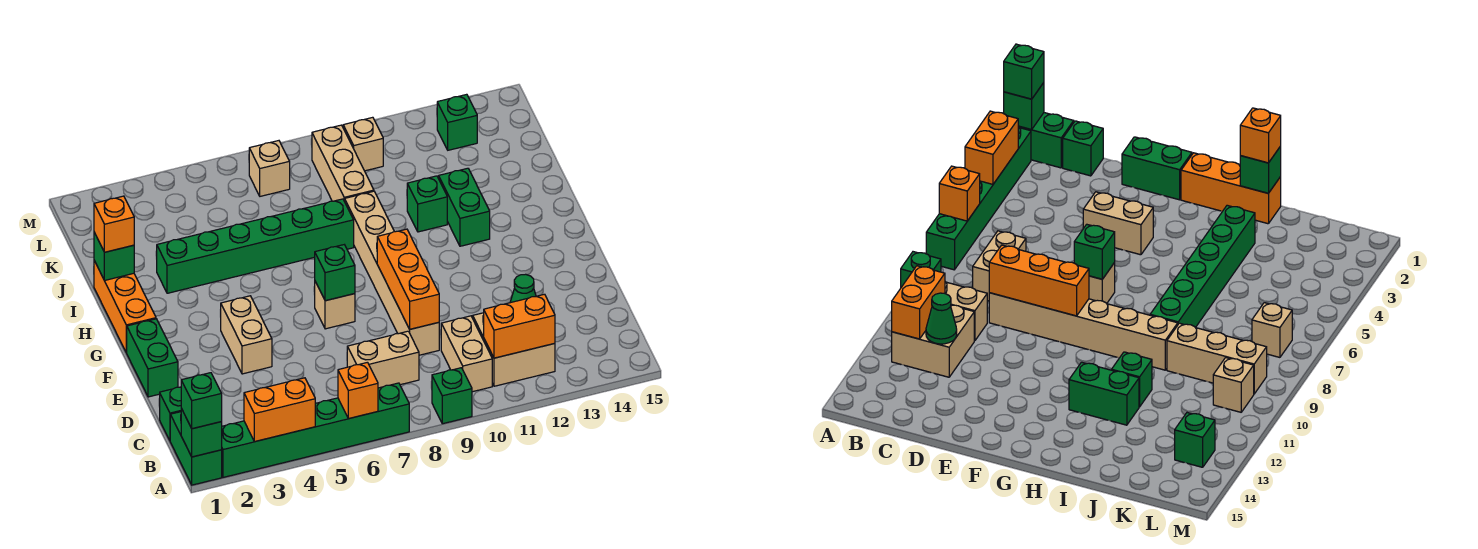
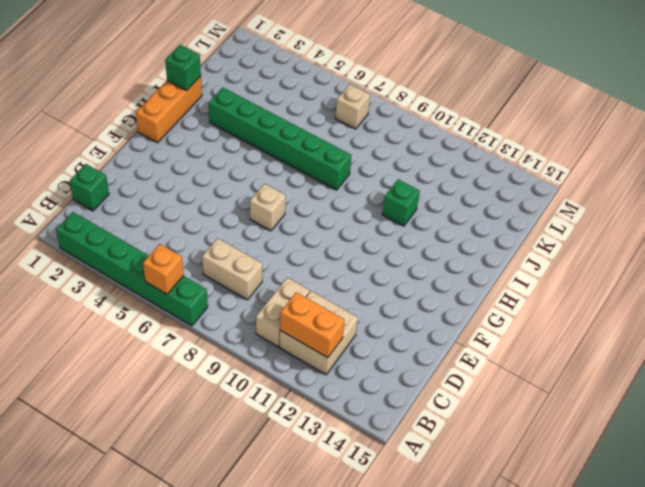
none -> green brick A1:B1 level 1
none -> green brick A9 level 1
none -> tan brick D9:I9 level 1

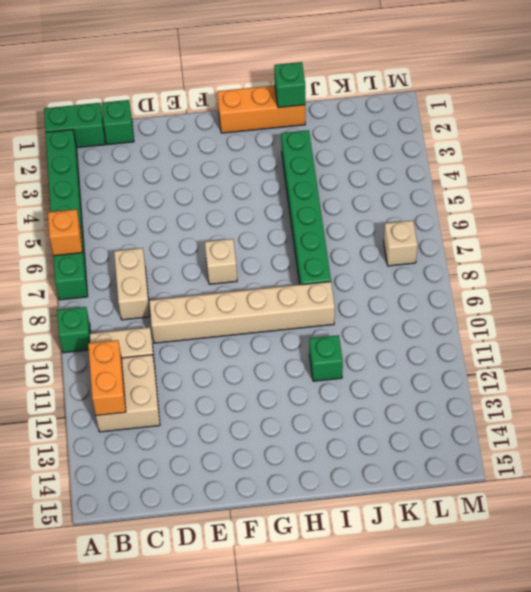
none -> green brick E1:F1 level 1
none -> tan brick E4:F4 level 1
none -> green brick H12:I12 level 1

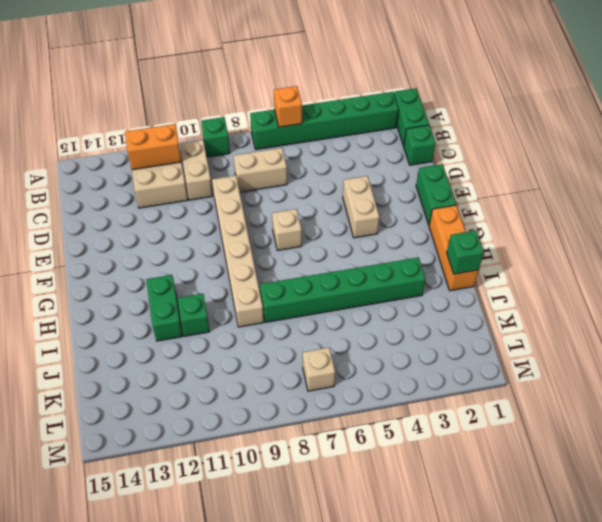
none -> tan brick J9:L9 level 1
none -> tan brick L10 level 1
none -> green brick L13 level 1

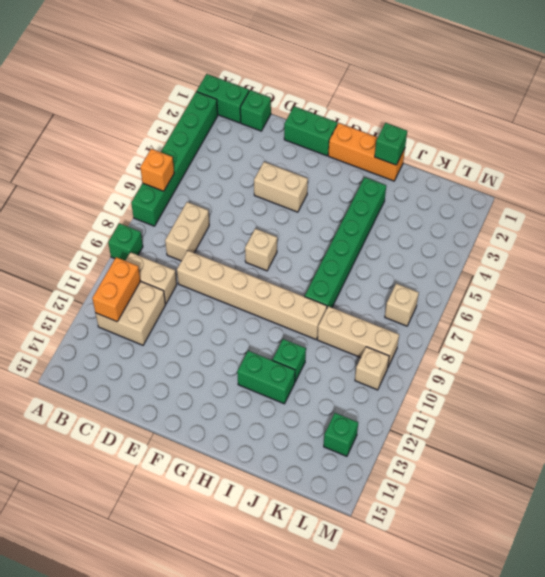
none -> green brick A1 level 2
none -> orange brick A3:A4 level 2
none -> green cone C12 level 2

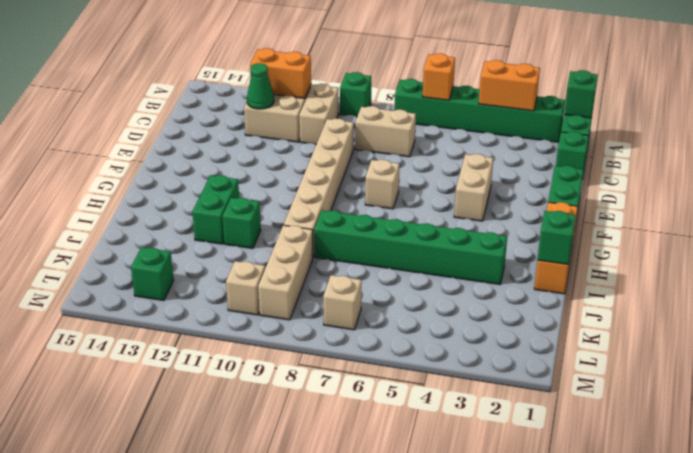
none -> orange brick D9:F9 level 2
none -> green brick F7 level 2
none -> green brick A1 level 3

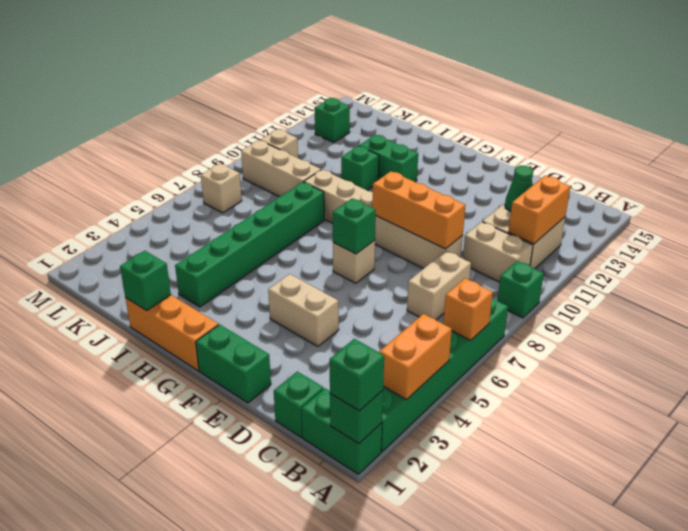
none -> orange brick I1 level 3

